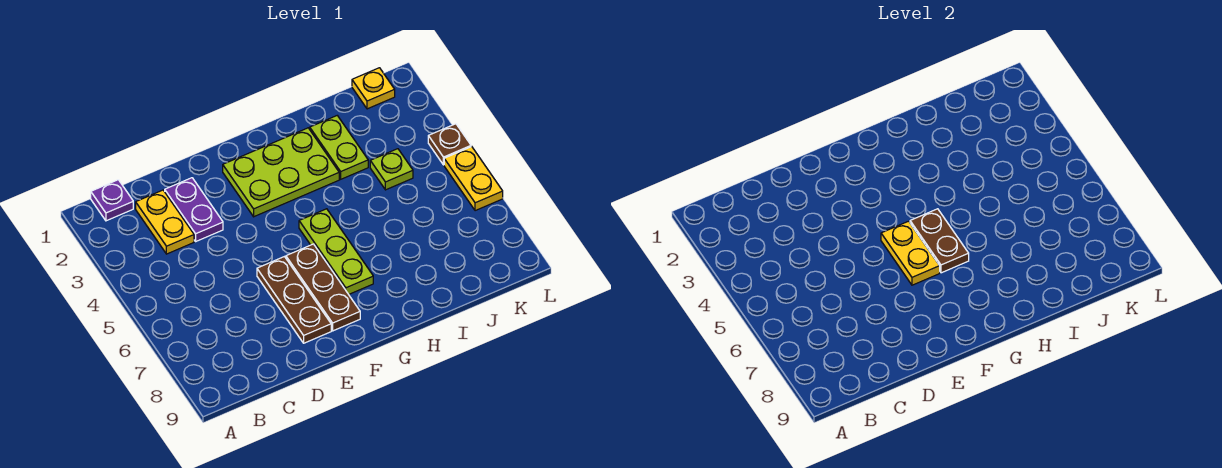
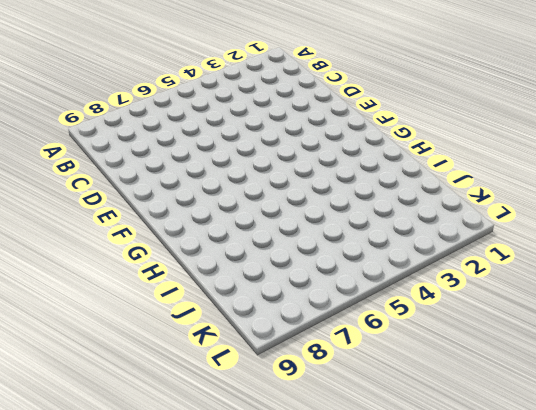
none -> purple plate B1 level 1
none -> yellow plate C2:C3 level 1
none -> purple plate D2:D3 level 1

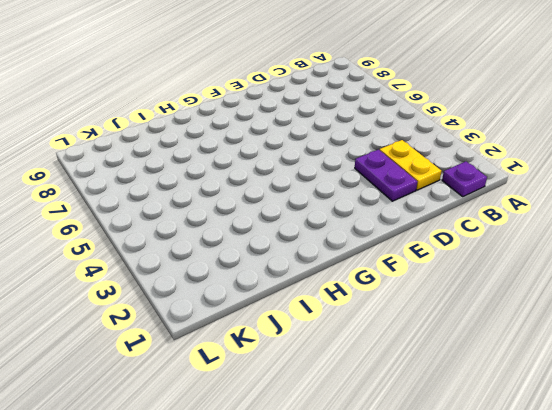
none -> brown plate E6:E8 level 1
none -> lime plate F2:H3 level 1
none -> brown plate F6:F8 level 1

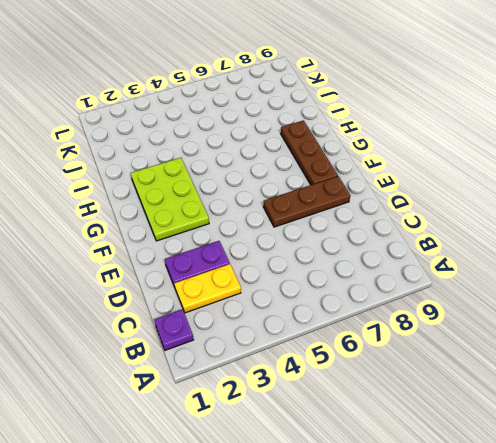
brown plate F8:H8 level 1 -> brown plate F6:F8 level 1
none -> lime plate G5:G7 level 1
none -> lime plate I2:I3 level 1
none -> lime plate J4 level 1

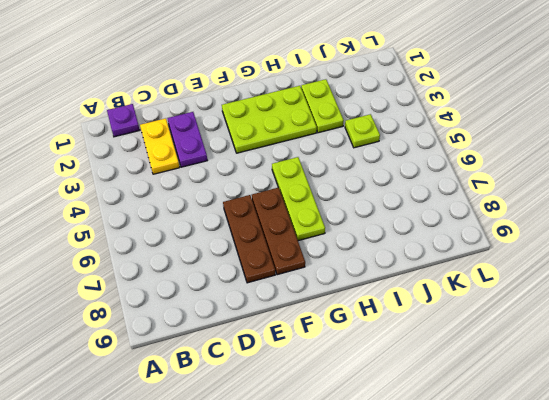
none -> yellow plate K1 level 1
none -> brown plate L4 level 1
none -> yellow plate L5:L6 level 1

